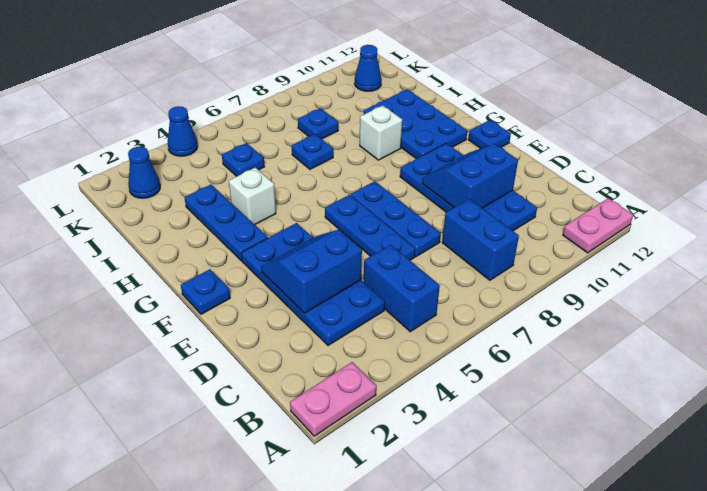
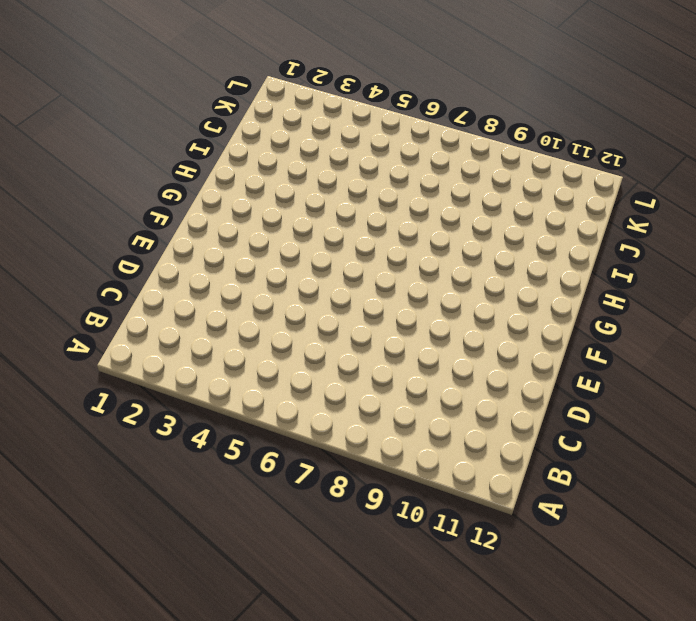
none -> pink plate A1:A2 level 1
none -> pink plate A11:A12 level 1
none -> blue brick B5:C5 level 1

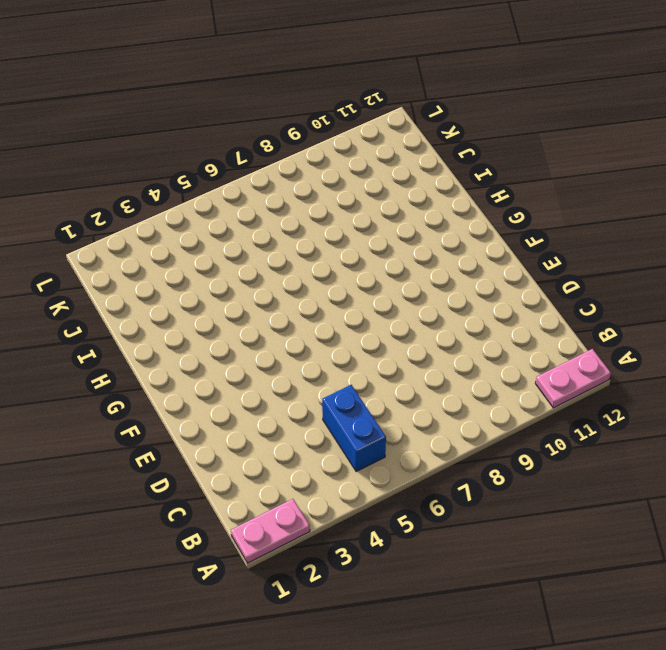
none -> blue brick B8:C8 level 1
none -> blue plate C3:F4 level 1
none -> blue plate C9:F10 level 1

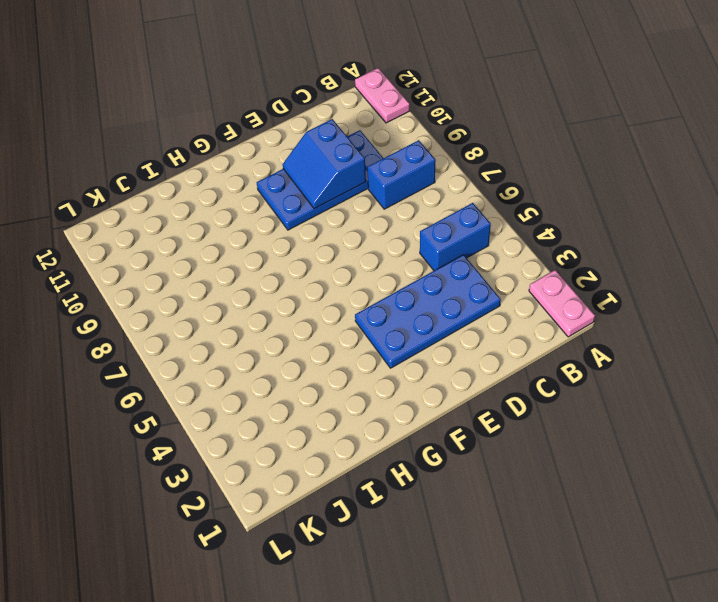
none -> blue plate D6:F6 level 1
none -> blue plate D7:F7 level 1
none -> blue plate F1 level 1

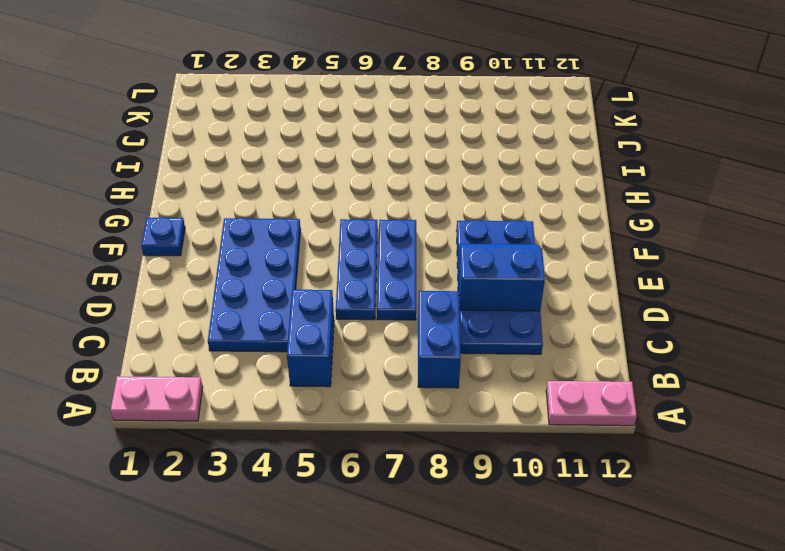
none -> blue plate F12 level 1
none -> blue plate G3:I3 level 1
none -> blue plate G10:I11 level 1

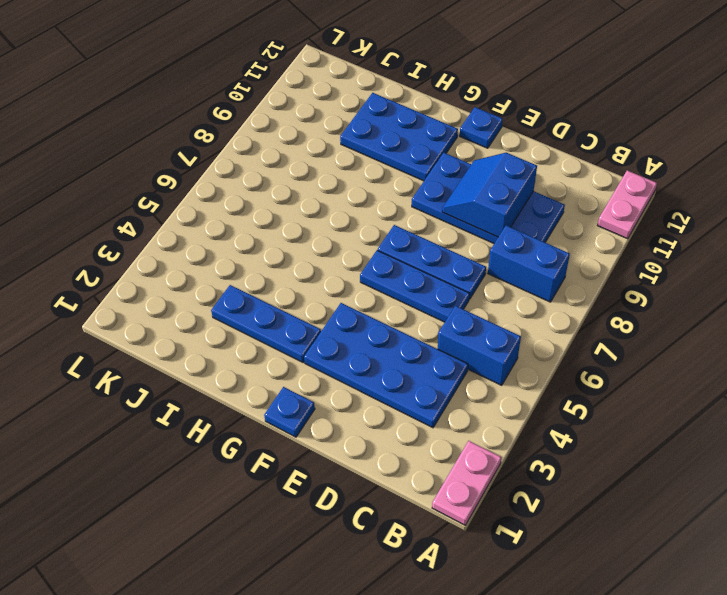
none -> white brick H4 level 1
none -> white brick H9 level 1
none -> blue plate I7 level 1

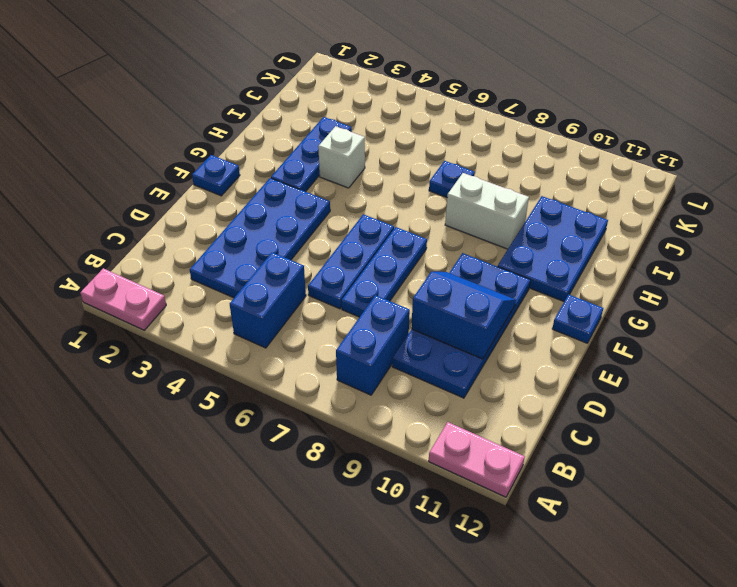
white brick H8:H9 level 1 -> white brick H9 level 1
none -> blue plate J5 level 1
none -> blue plate J8 level 1
none -> blue cone K2 level 1

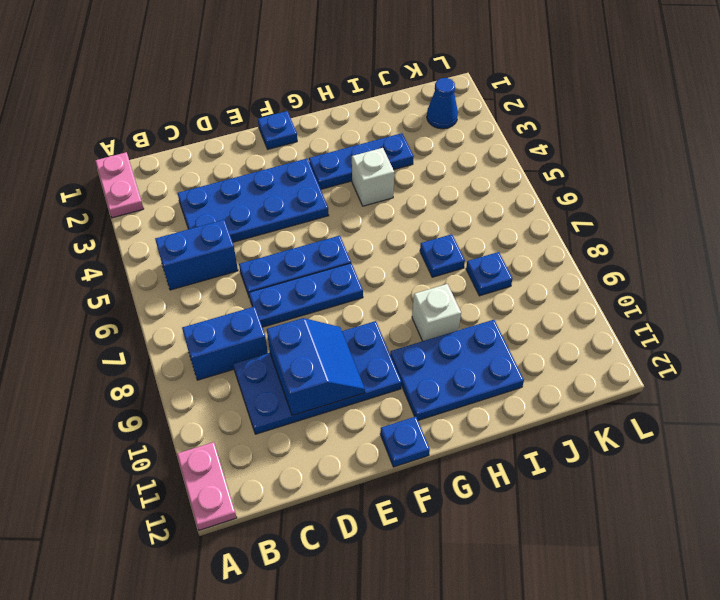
none -> blue plate J5 level 1
none -> blue cone K11 level 1
none -> blue cone L4 level 1

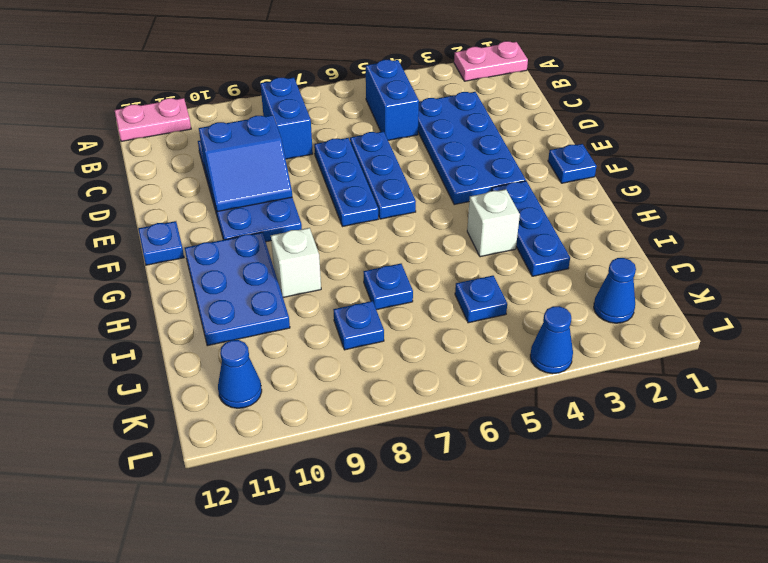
none -> blue slope D3:E4 level 2 top D

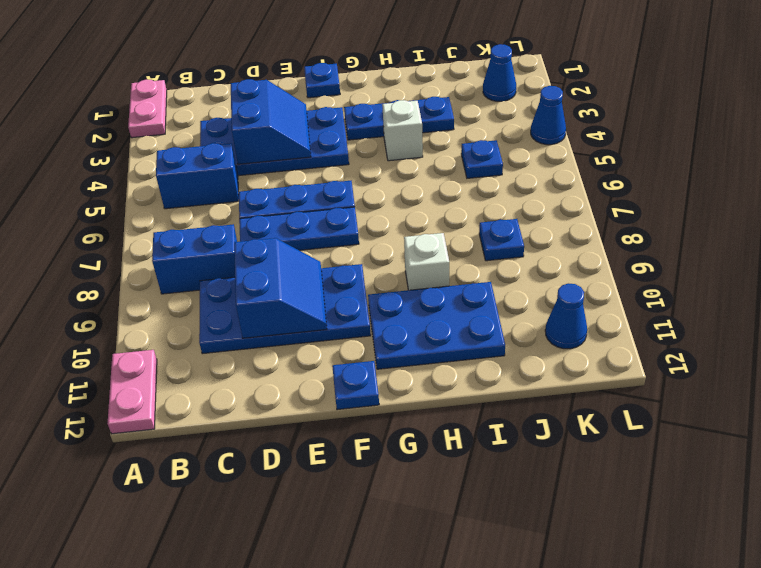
none -> blue plate I7 level 1

